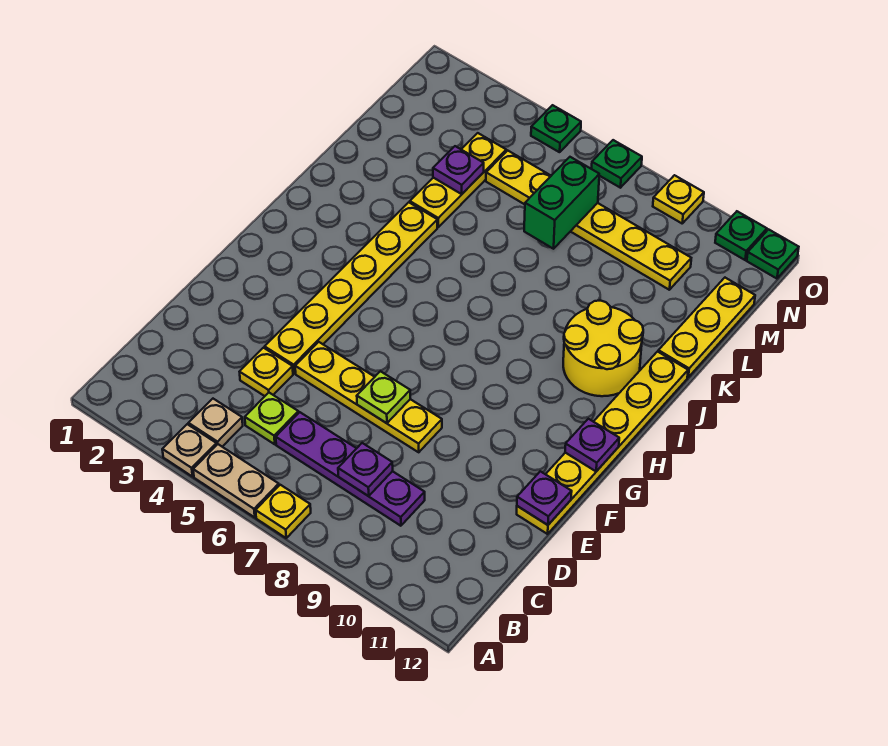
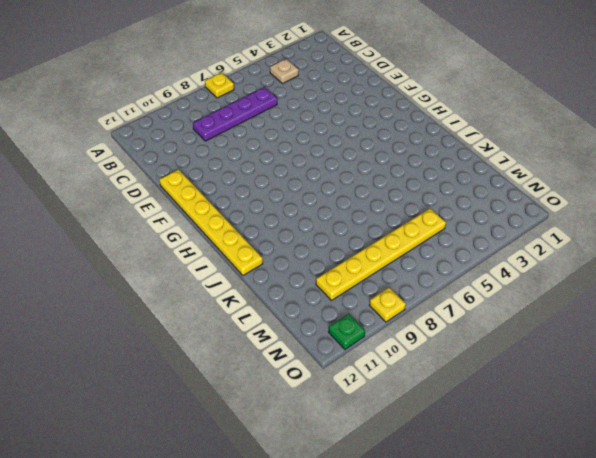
none -> tan plate A4 level 1
none -> tan plate A5:A6 level 1
none -> lime plate C5 level 1

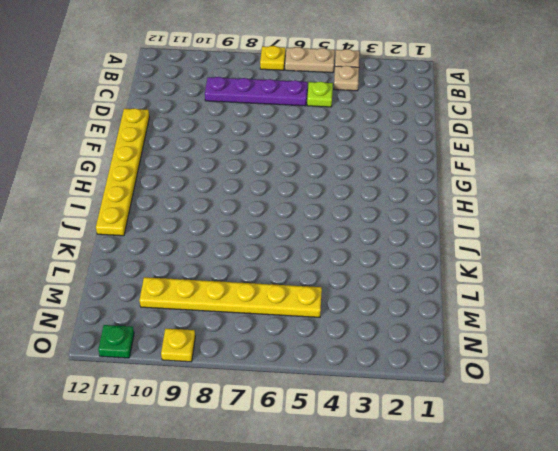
none -> yellow plate D4 level 1
none -> yellow plate E4:J4 level 1
none -> yellow plate E5:E8 level 1

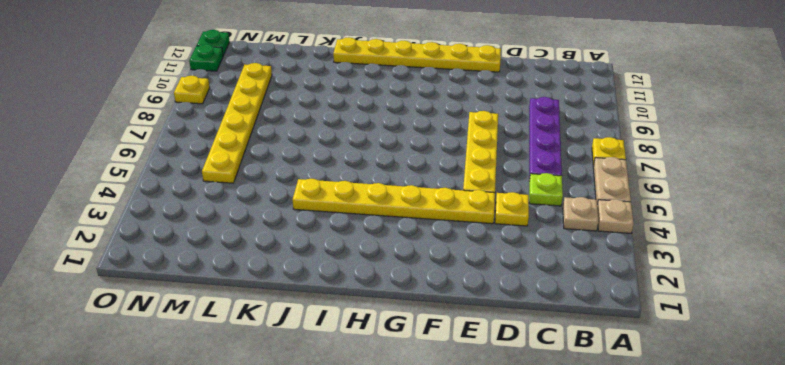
none -> yellow round brick I10:J11 level 1
none -> yellow plate K4:M4 level 1
none -> yellow plate K12:M12 level 1

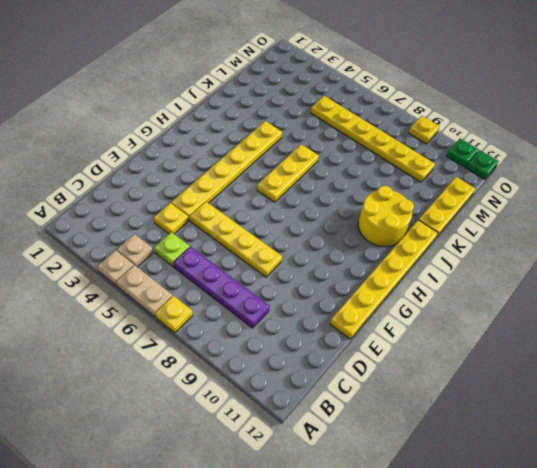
yellow plate H6:J6 level 1 -> yellow plate K4:M4 level 1
none -> green plate O5 level 1
none -> green plate O7 level 1
none -> purple plate C8 level 2

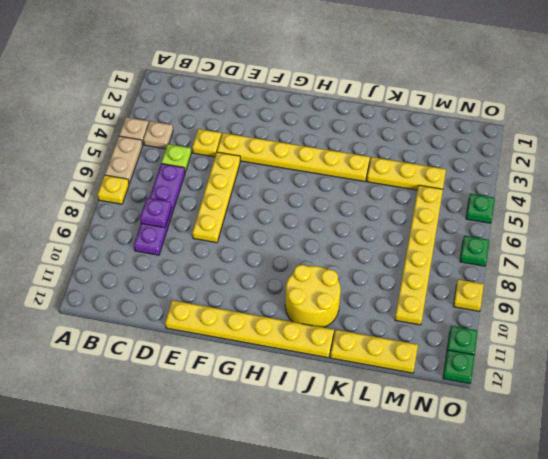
none -> lime plate E7 level 2
none -> purple plate E12 level 2
none -> purple plate G12 level 2

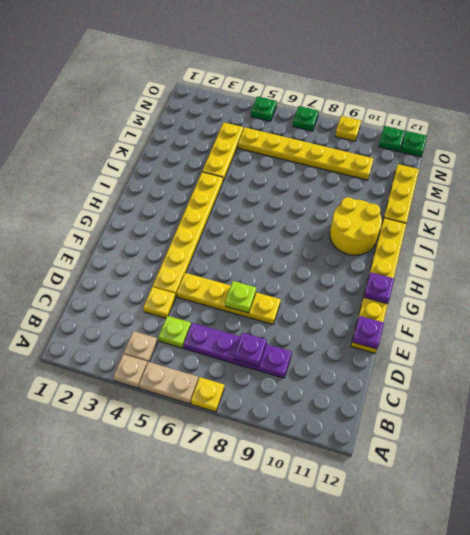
none -> purple plate L4 level 2
none -> green brick L7:M7 level 2

